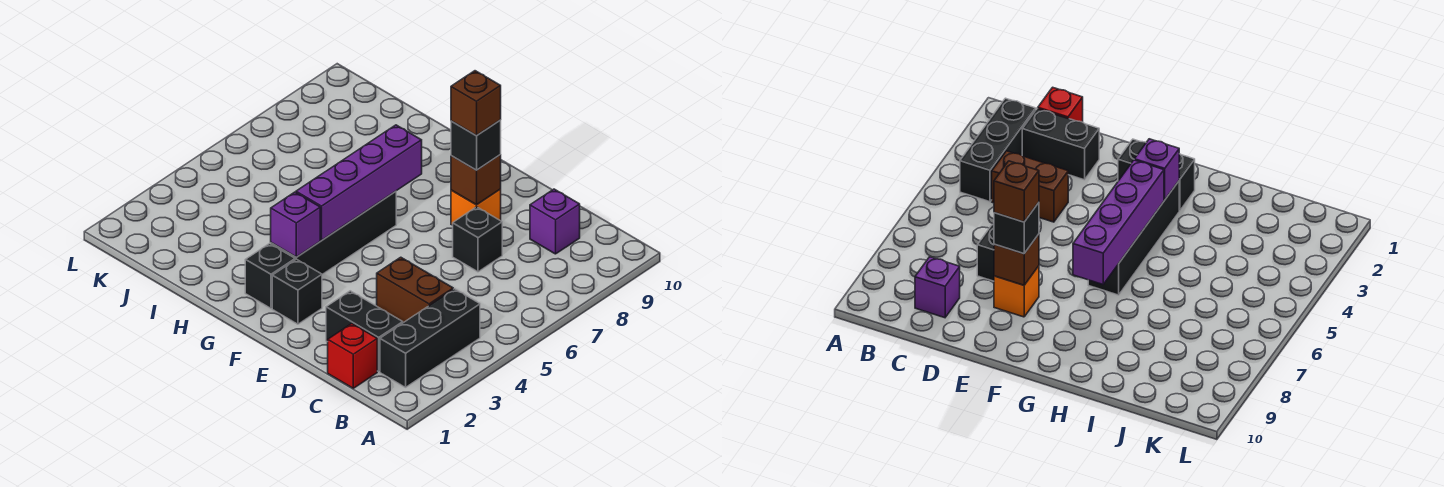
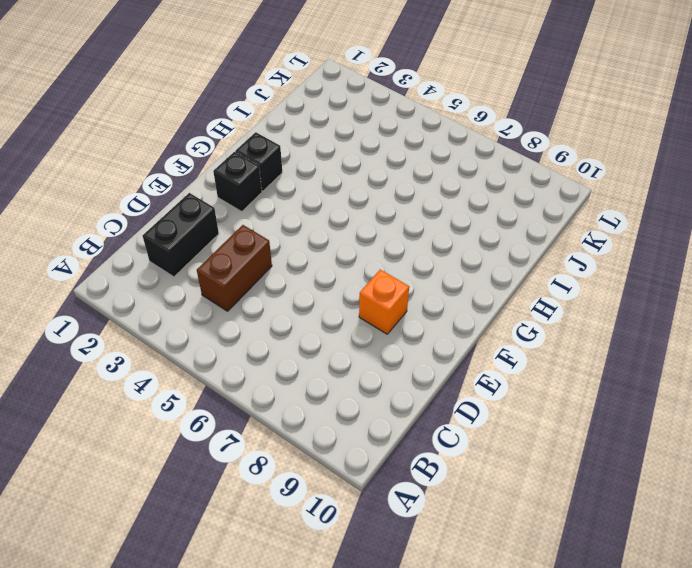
none -> black brick B2:B4 level 1
none -> red brick C1 level 1
none -> purple brick C9 level 1

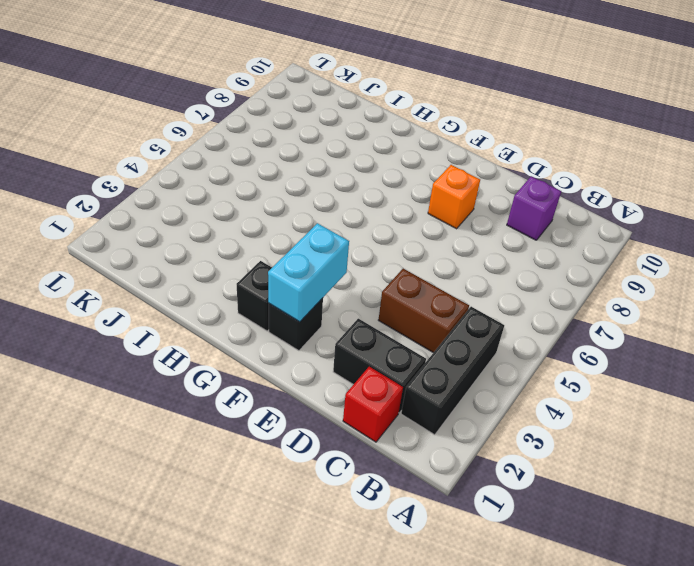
cyan brick F2:F3 level 2 -> none
none -> black brick D7 level 1
none -> black brick G3:G6 level 1
none -> brown brick E8 level 2

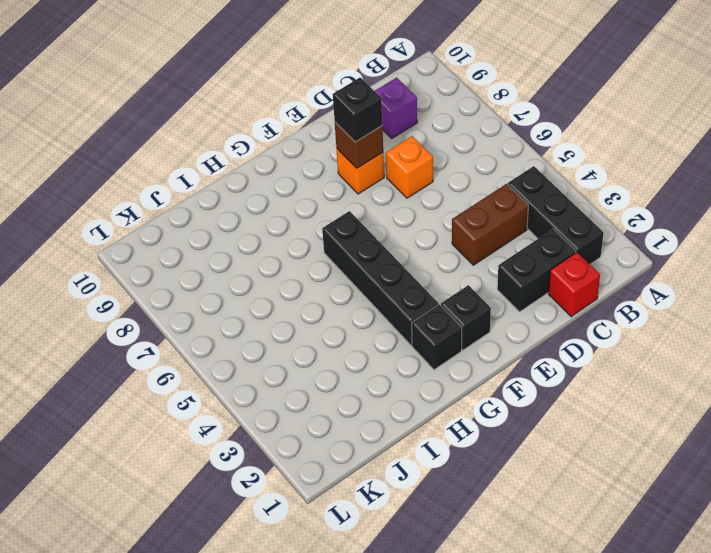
orange brick D7 level 1 -> black brick D7 level 1
none -> purple brick G3 level 2
none -> purple brick G4:G7 level 2
none -> brown brick E8 level 4

